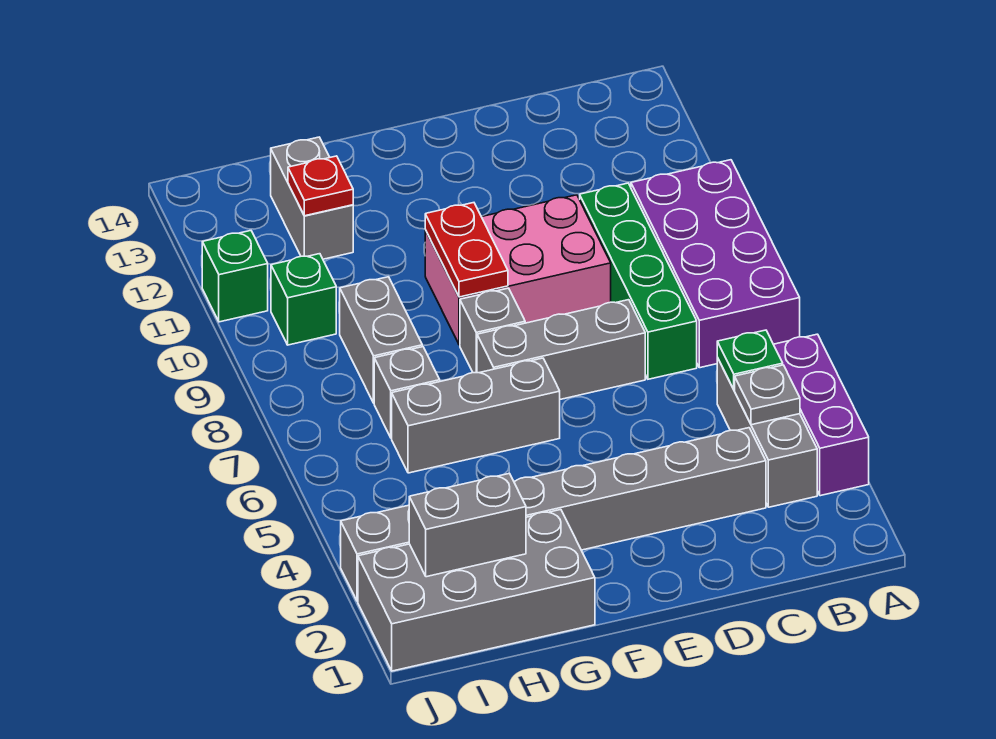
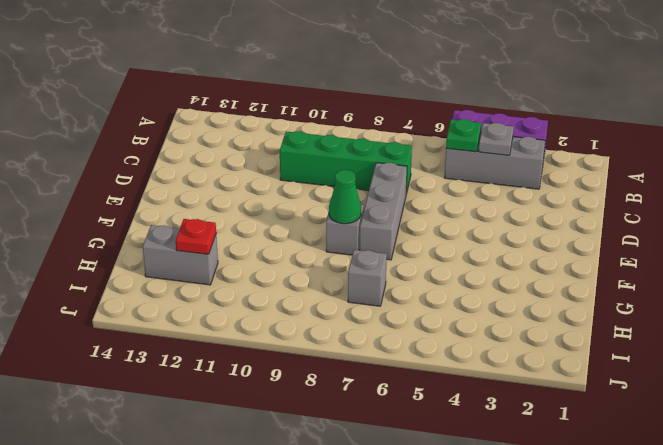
green cone F8 level 2 -> none
none -> purple brick A7:B10 level 1
none -> grey brick C3:J3 level 1
none -> pink brick D9:F10 level 1

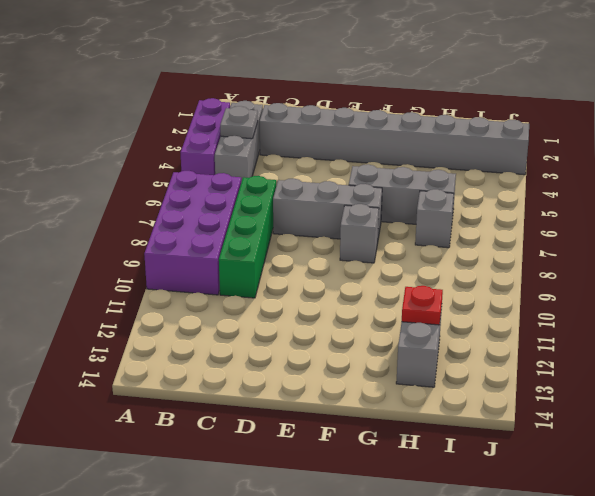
none -> pink brick D9:F10 level 1
none -> grey brick G1:J2 level 1
none -> grey brick H8:H9 level 1

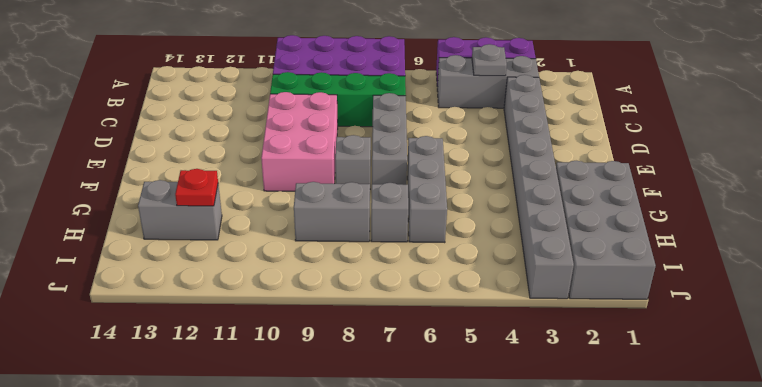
none -> green brick I10 level 1
none -> green brick J11 level 1
none -> green plate B5 level 2

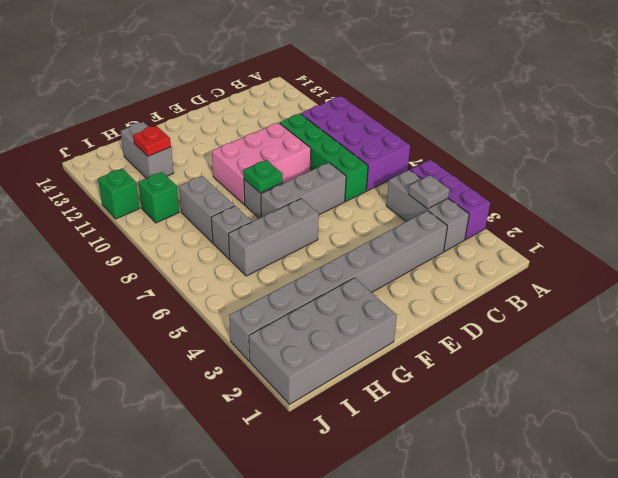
green plate F8 level 2 -> green plate B5 level 2
none -> red plate F9:F10 level 2
none -> grey brick H2:I2 level 2

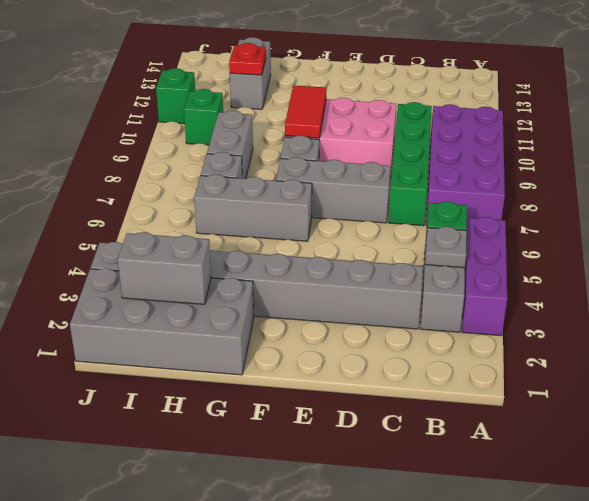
red tile F9:F10 level 2 -> red plate F9:F10 level 2

